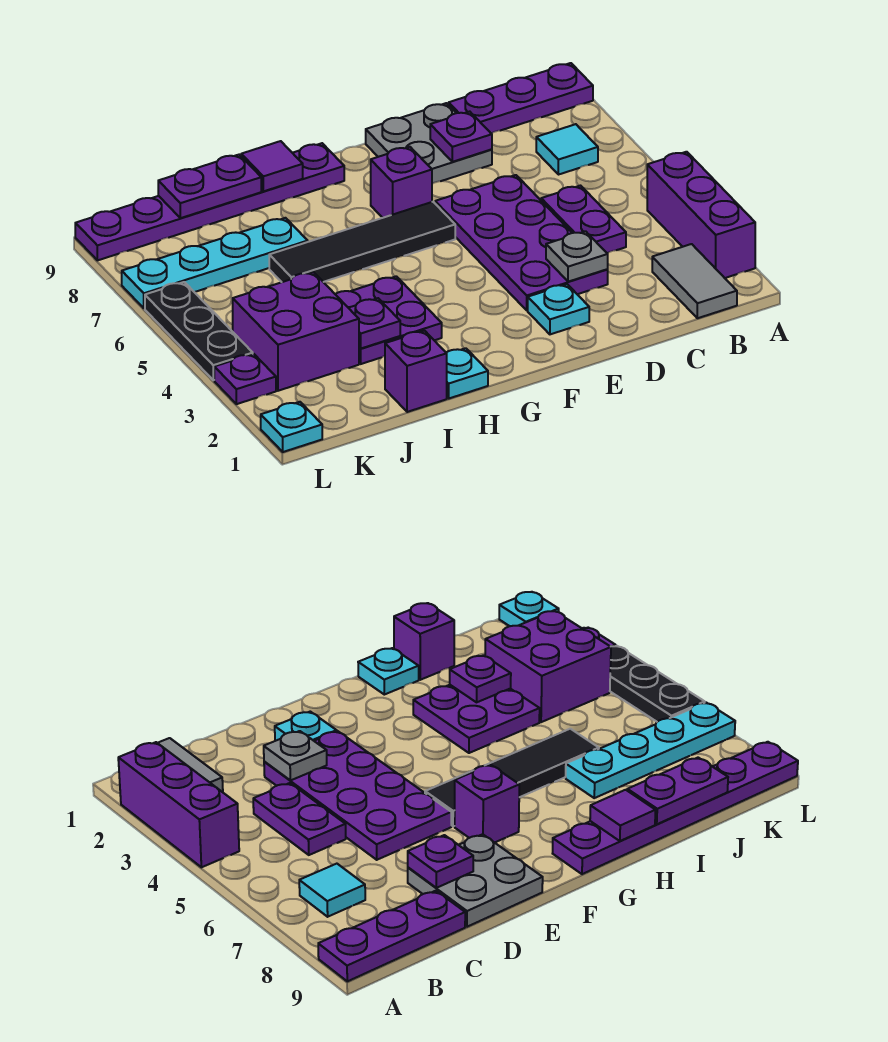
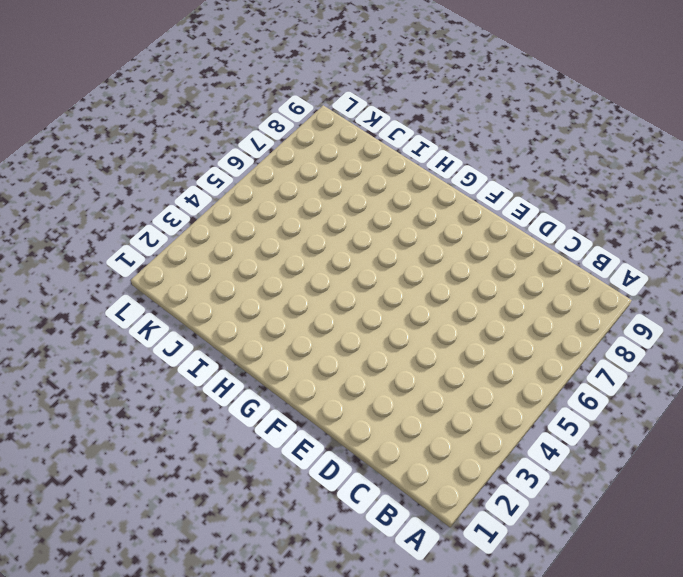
none -> purple brick A2:A4 level 1
none -> purple plate A9:C9 level 1
none -> grey tile B1:B2 level 1

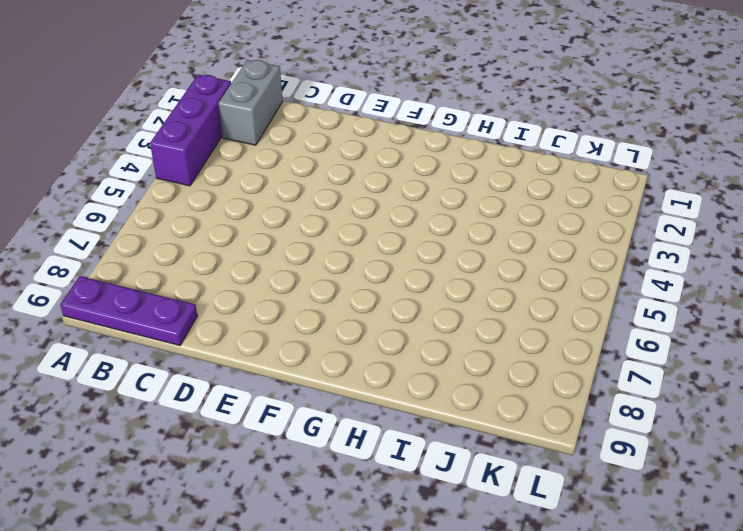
grey brick B1:B2 level 1 -> grey tile B1:B2 level 1
none -> cyan tile B7 level 1
none -> purple plate C4:C5 level 1
none -> purple plate D3:E6 level 1

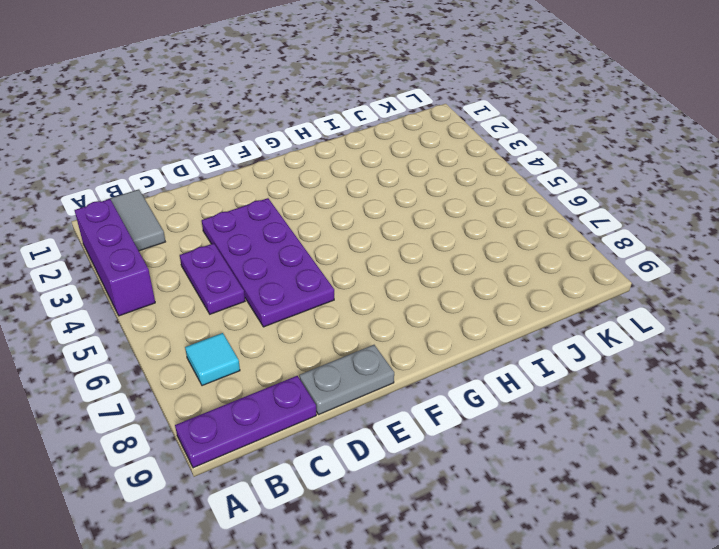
grey plate D9:E9 level 1 -> grey plate D8:E9 level 1
none -> cyan plate E2 level 1
none -> black tile F6:I6 level 1
none -> purple brick F7 level 1

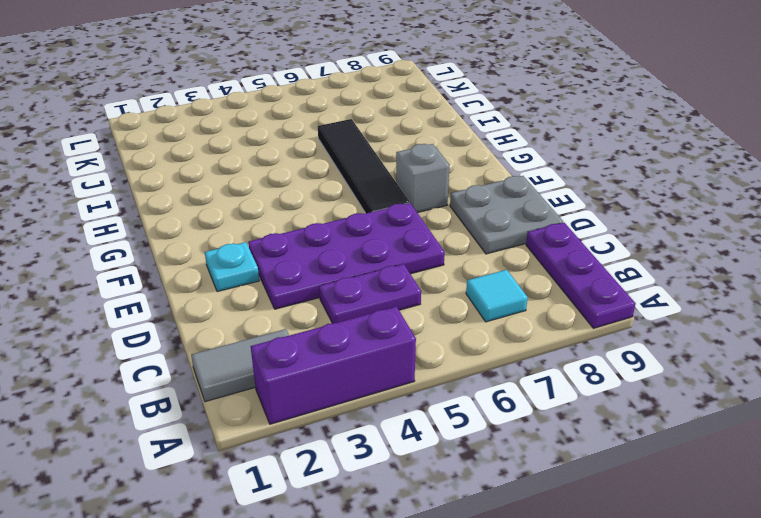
grey brick F7 level 1 -> purple brick F7 level 1
none -> purple plate G9:L9 level 1
none -> cyan plate H1 level 1
none -> purple plate H3:I4 level 1

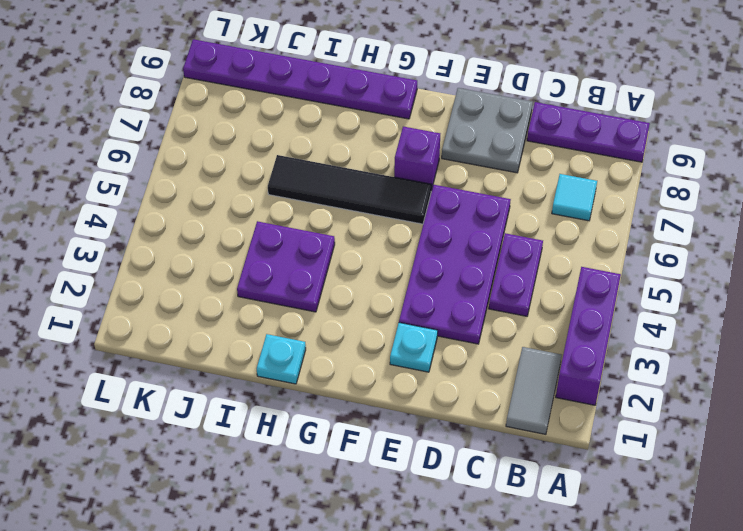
none -> purple brick I1 level 1
none -> cyan plate I7:L7 level 1
none -> purple brick J3:K4 level 1

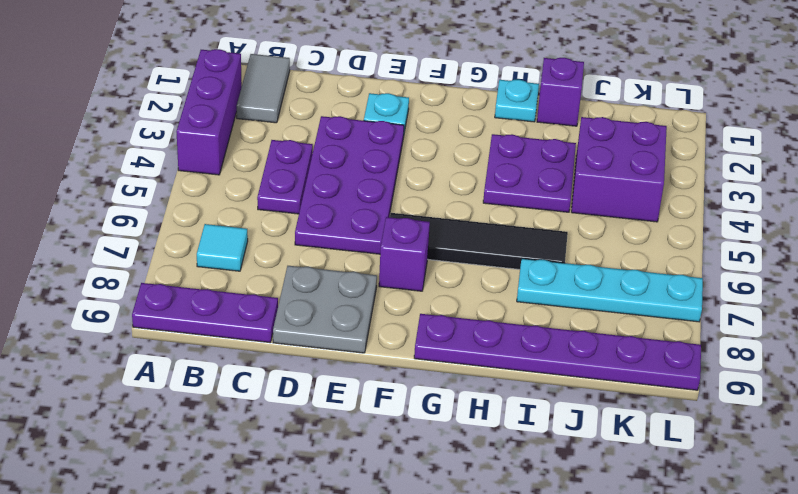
none -> cyan plate L1 level 1
none -> purple plate L3 level 1
none -> black plate L4:L6 level 1

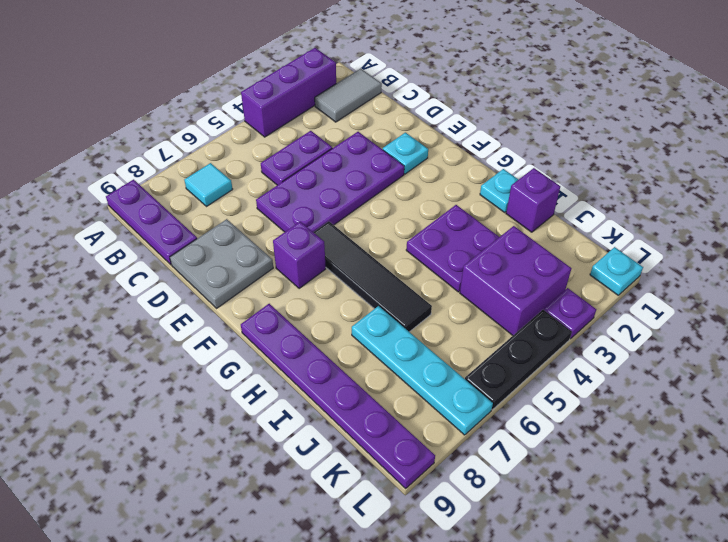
none -> grey plate D3 level 2
none -> purple plate D8 level 2
none -> purple tile H9 level 2

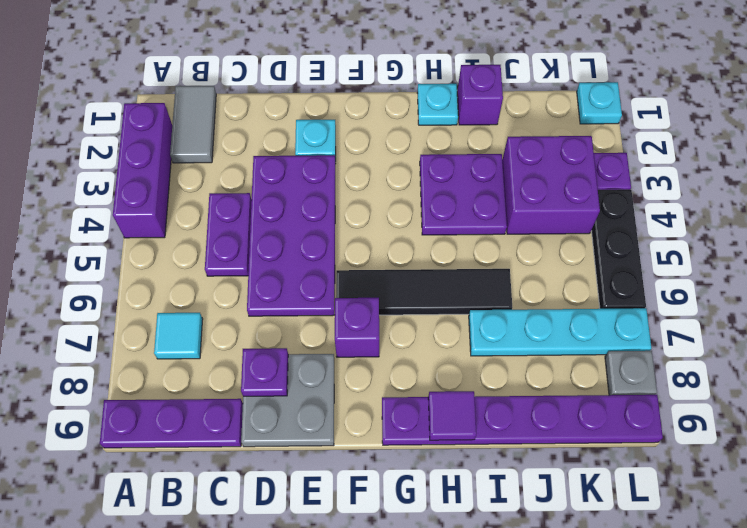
grey plate L8 level 1 -> grey plate D3 level 2
none -> purple plate I3 level 2
none -> purple plate I9:J9 level 2

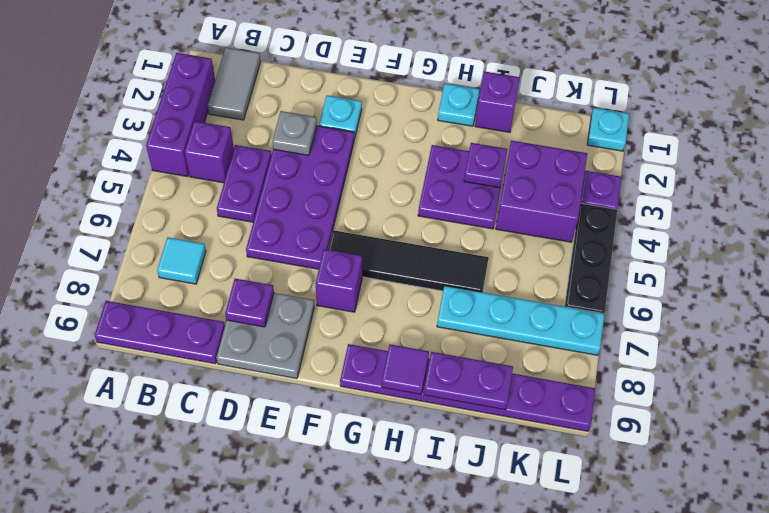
purple brick B4 level 1 -> none

